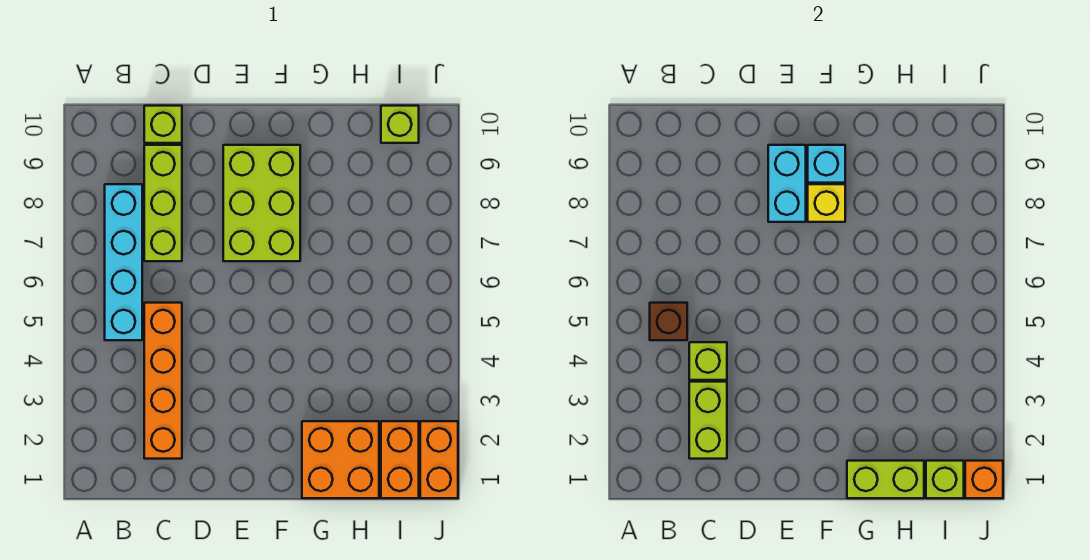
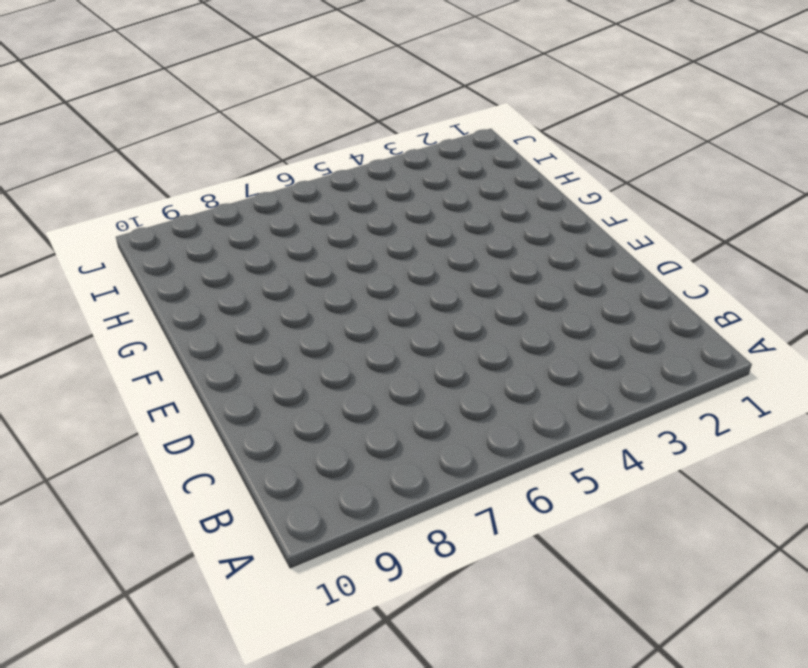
none -> cyan brick B5:B8 level 1
none -> orange brick C2:C5 level 1
none -> lime brick C7:C9 level 1

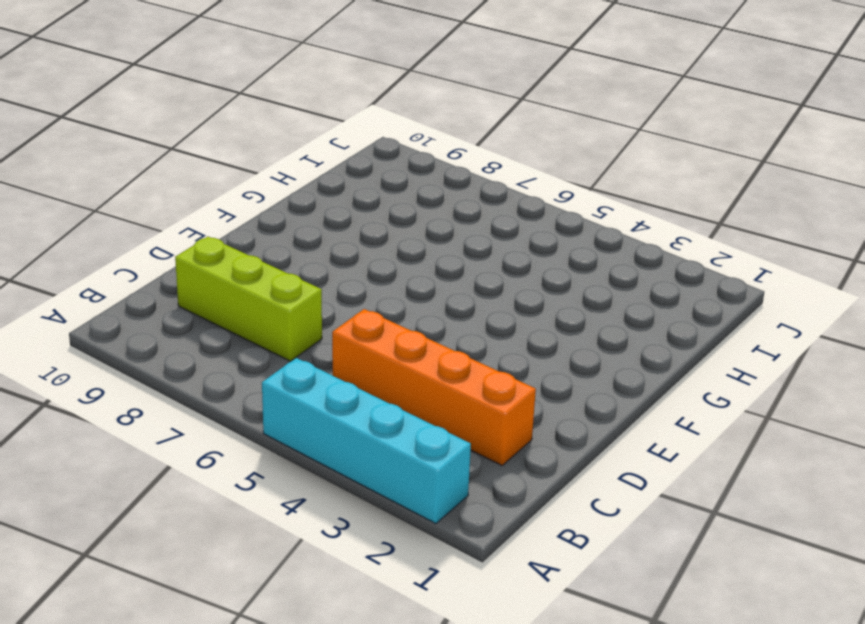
cyan brick A2:A5 level 1 -> cyan brick B5:B8 level 1
none -> lime brick C10 level 1
none -> lime brick E7:F9 level 1
none -> orange brick G1:H2 level 1

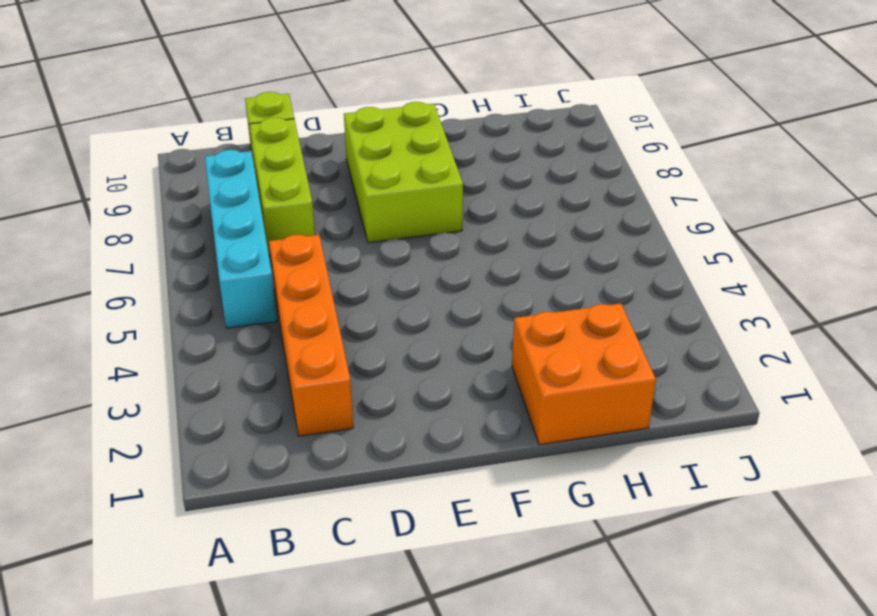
none -> orange brick I1:I2 level 1
none -> lime brick I10 level 1
none -> orange brick J1:J2 level 1

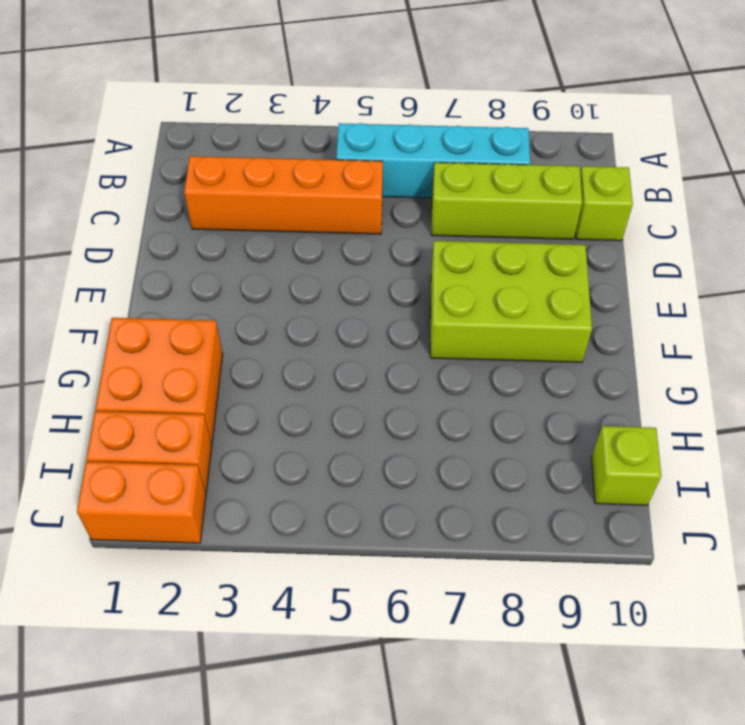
none -> brown brick B5 level 2
none -> lime brick C2:C3 level 2
none -> lime brick C4 level 2

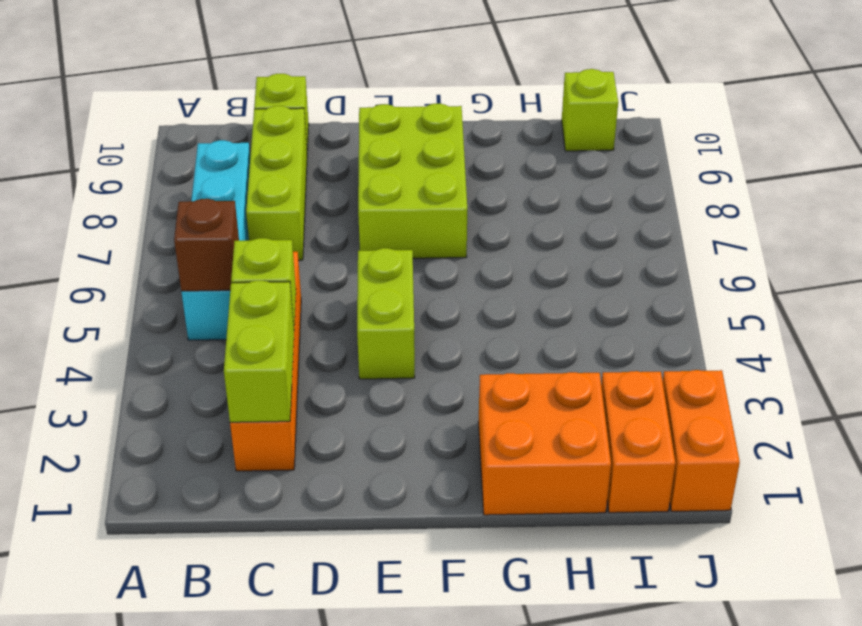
lime brick E4:E5 level 1 -> lime brick G1:H1 level 2
none -> cyan brick E8:E9 level 2
none -> yellow brick F8 level 2
none -> cyan brick F9 level 2

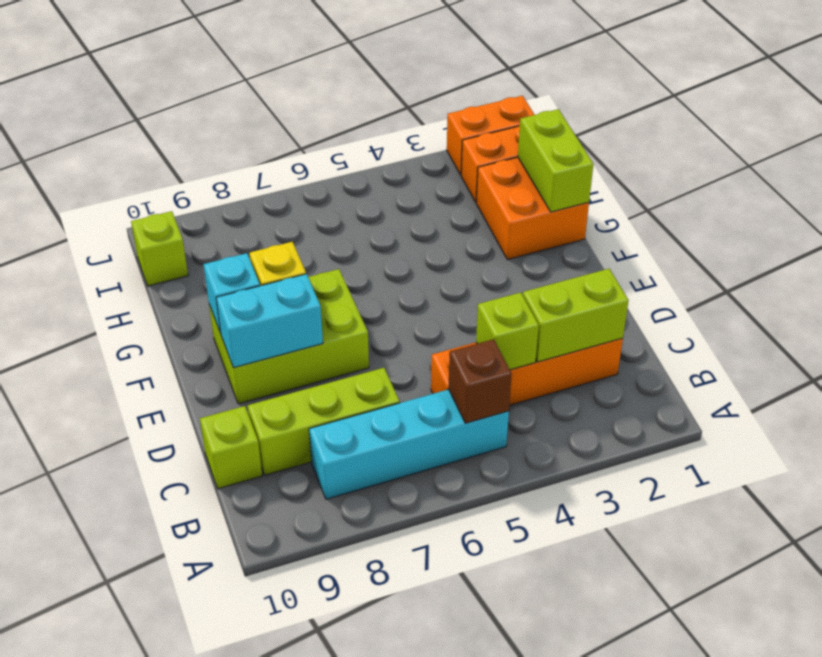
none -> lime brick I1 level 2
none -> orange brick J1 level 2

